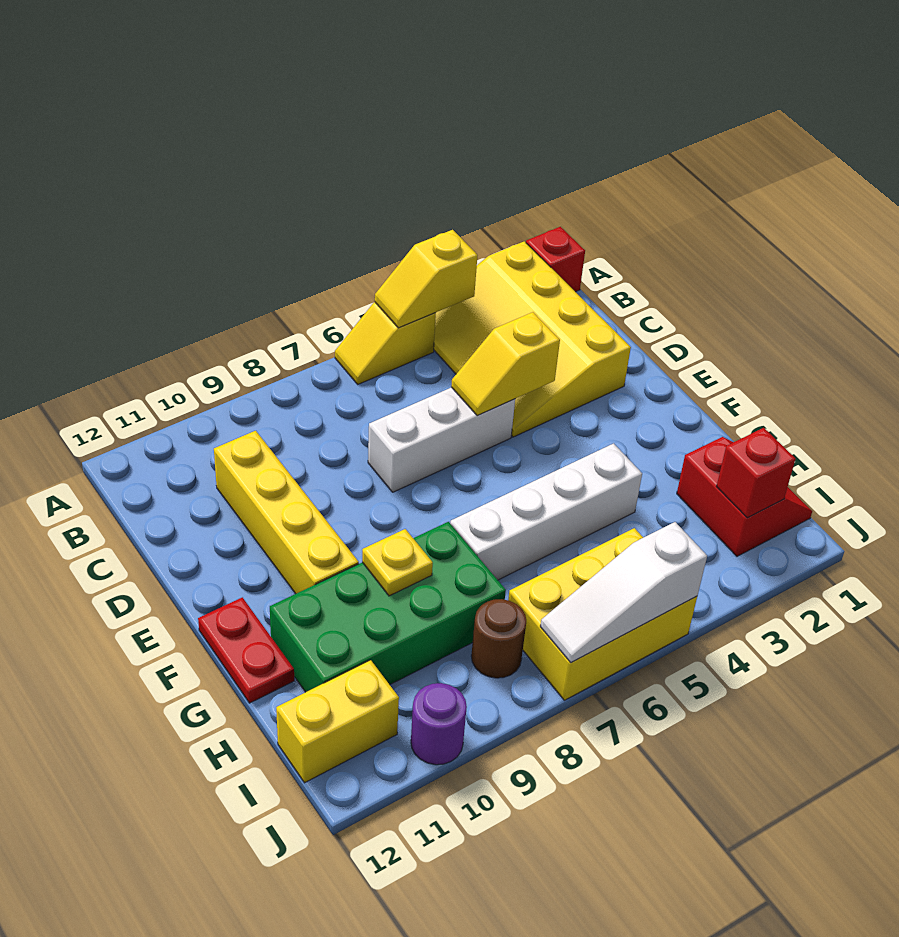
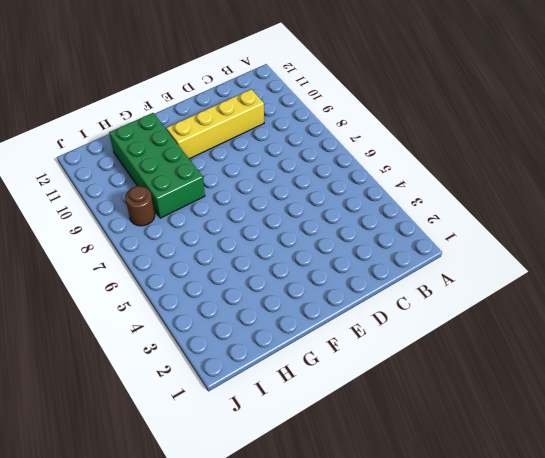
none -> red brick A1 level 1
none -> yellow slope A2:D4 level 1 top 2
none -> yellow slope A5:A6 level 1 top 5

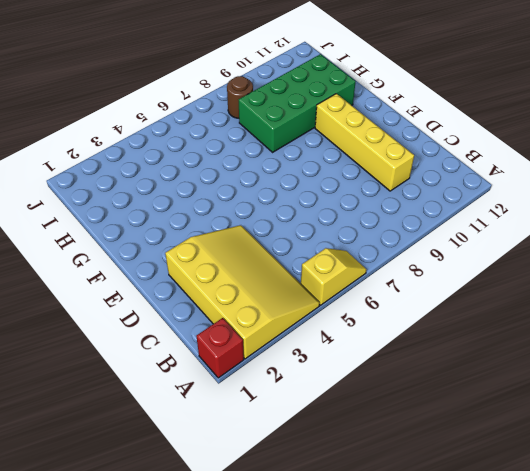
none -> white brick D5:D7 level 1
none -> red plate F12:G12 level 1
none -> white brick G4:G7 level 1

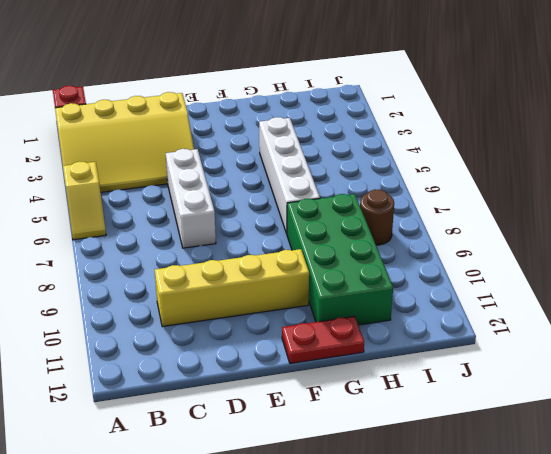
none -> red slope H1:I2 level 1 top 2
none -> yellow brick I5:J7 level 1
none -> yellow brick I11:I12 level 1

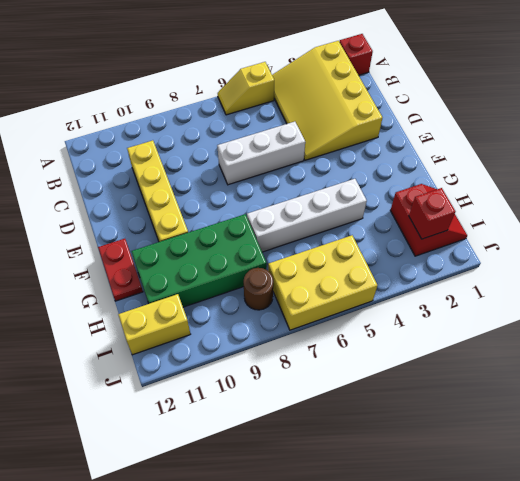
none -> purple round brick J10 level 1
none -> yellow slope A4:A5 level 2 top 4
none -> yellow slope D4:D5 level 2 top 4

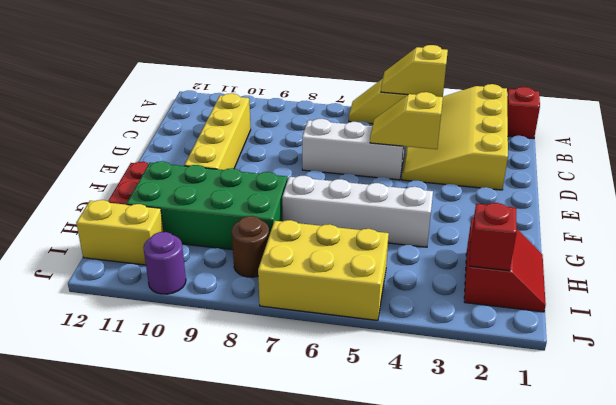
none -> yellow plate G9 level 2
none -> white slope J5:J7 level 2 top 5

